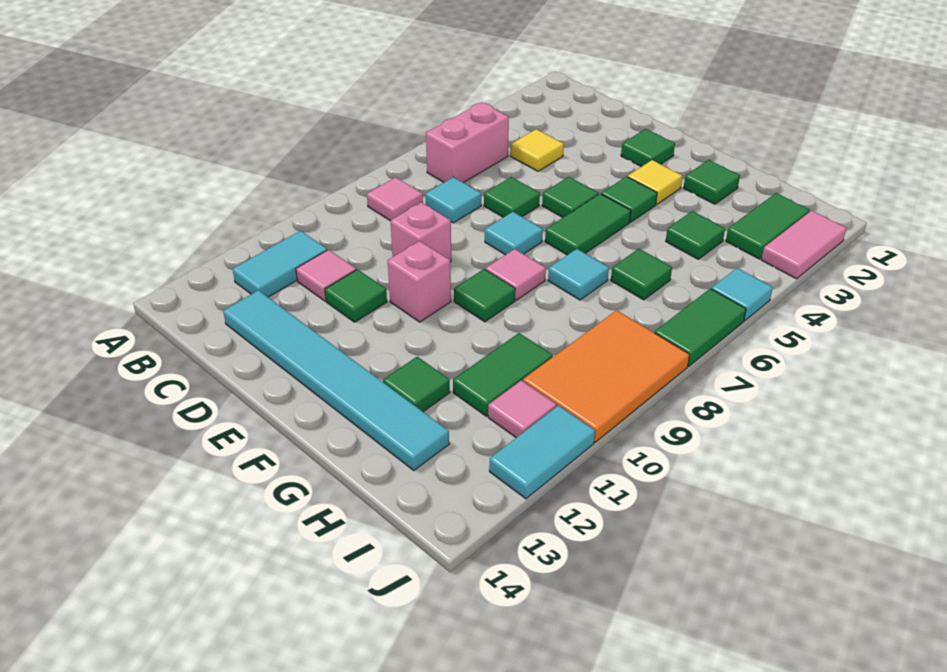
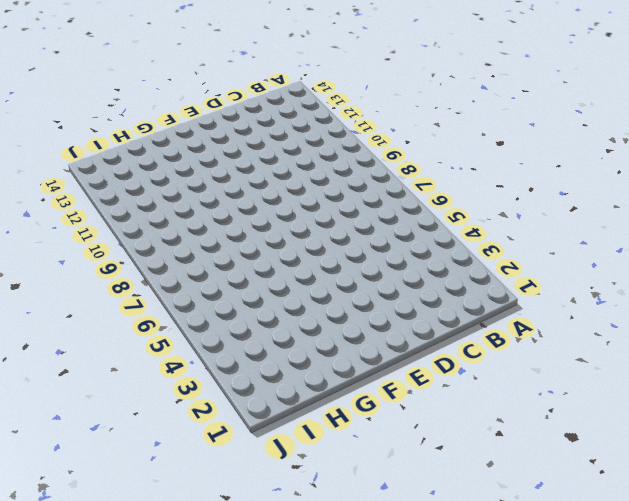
none -> pink brick B5:B6 level 1
none -> pink tile B8 level 1
none -> cyan tile B11:B12 level 1
none -> yellow tile C4 level 1

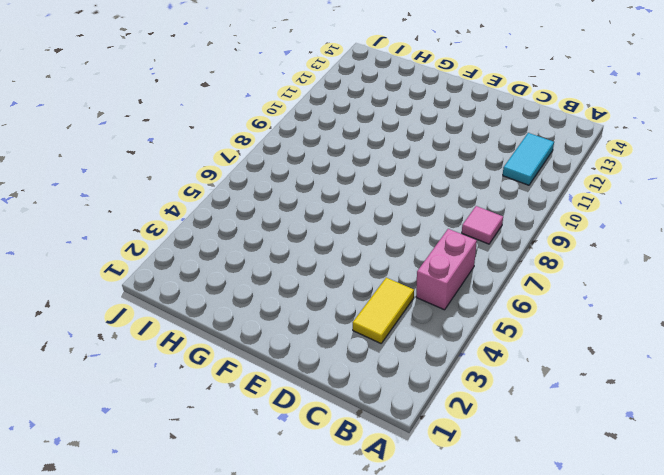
yellow tile C3:C4 level 1 -> yellow tile C4 level 1
none -> cyan tile C7 level 1
none -> pink tile C11 level 1
none -> cyan tile C13:H13 level 1
none -> green tile D6 level 1

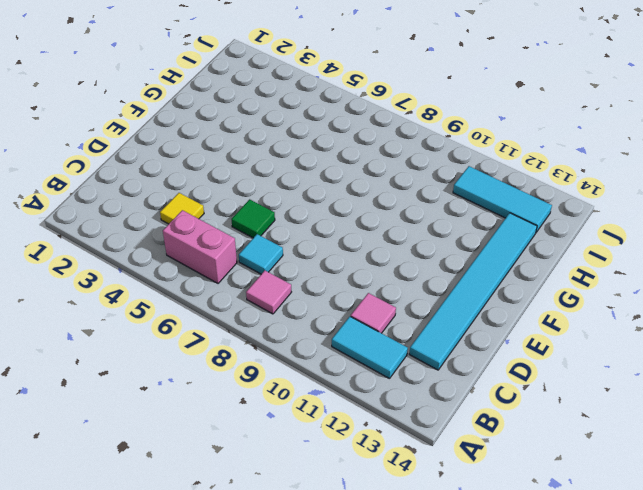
cyan tile I11:I13 level 1 -> pink tile I11 level 1
none -> pink brick D9 level 1
none -> green tile D11 level 1
none -> green tile E2 level 1
none -> green tile E5 level 1

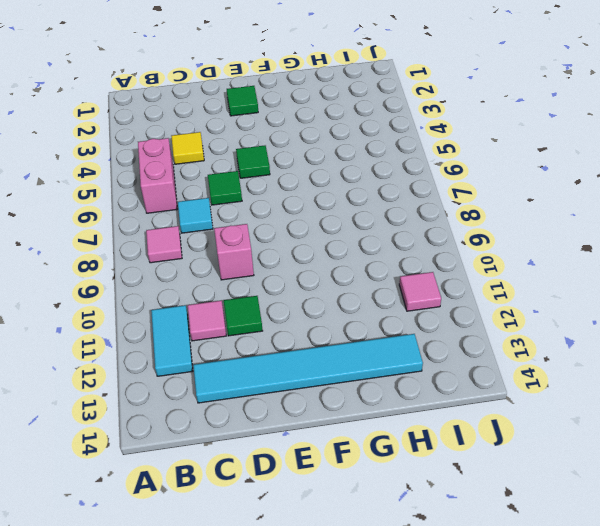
none -> cyan tile E7 level 1
none -> pink brick E10 level 1
none -> yellow tile F3 level 1
none -> green tile F4 level 1

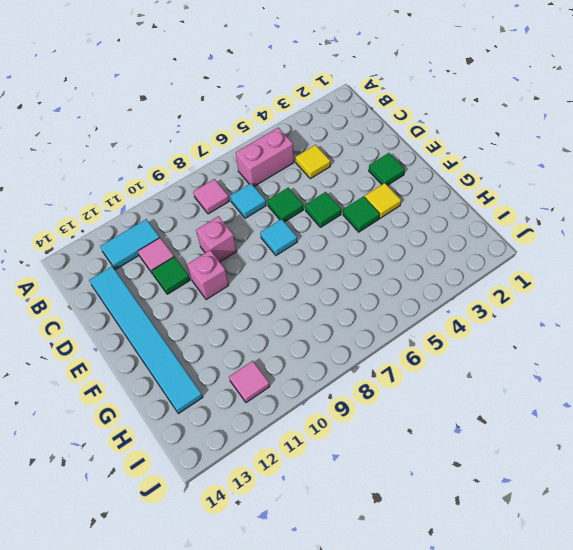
none -> green tile F5:F6 level 1
none -> pink tile F8 level 1
none -> green tile F9 level 1
none -> green tile G2 level 1

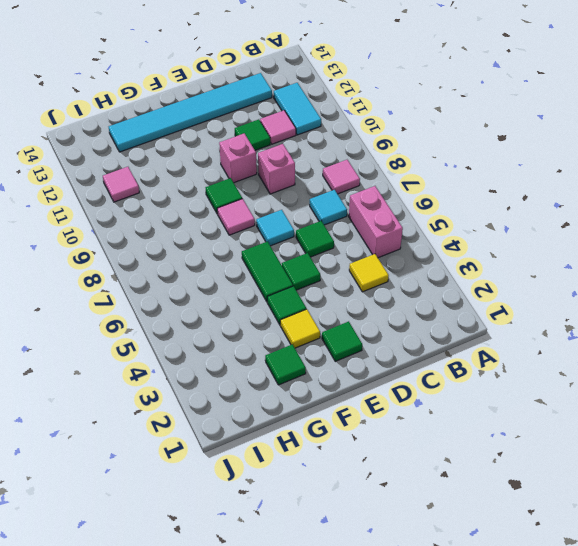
none -> cyan tile G7 level 1
none -> green tile G12 level 1
none -> green tile H4 level 1
none -> green tile H6 level 1

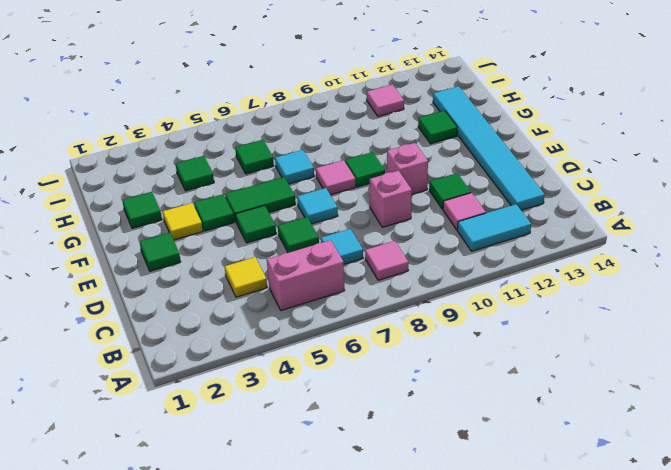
none -> green tile H10:H11 level 1
none -> green tile I2:I3 level 1
none -> orange tile I8:J10 level 1
none -> pink tile J2:J3 level 1

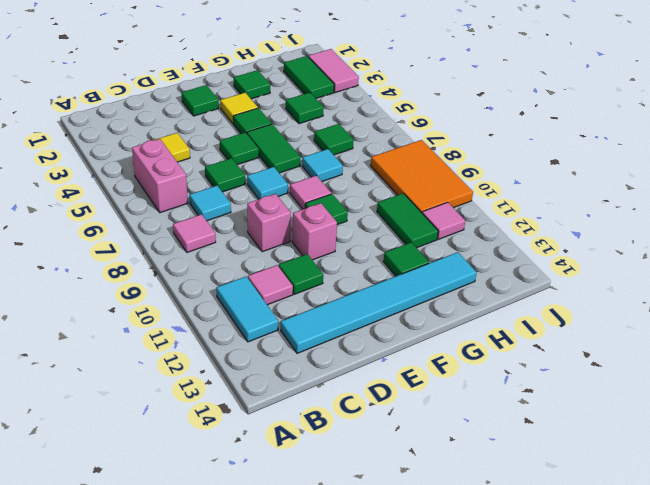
none -> cyan tile J5 level 1
none -> green tile J6:J7 level 1
none -> cyan tile J11:J12 level 1

